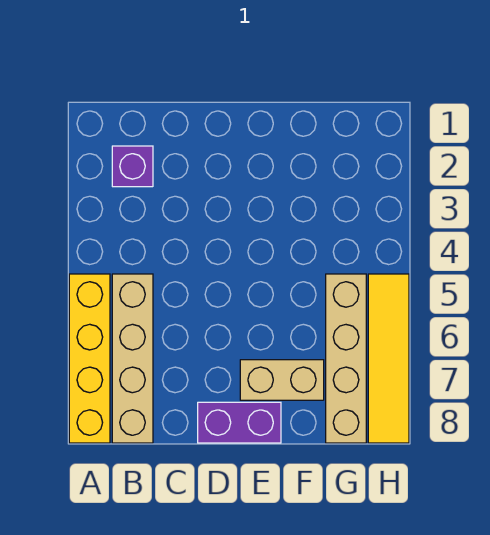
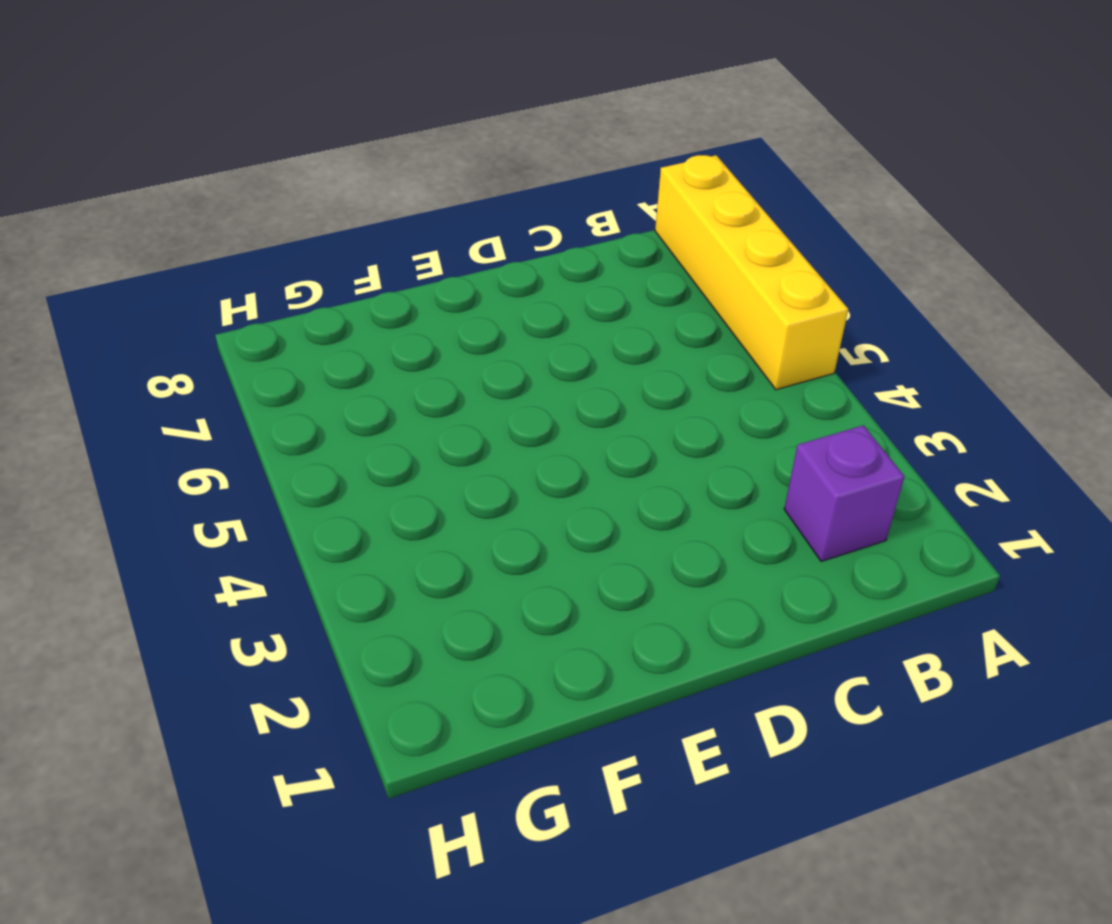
none -> tan brick B5:B8 level 1
none -> purple brick D8:E8 level 1

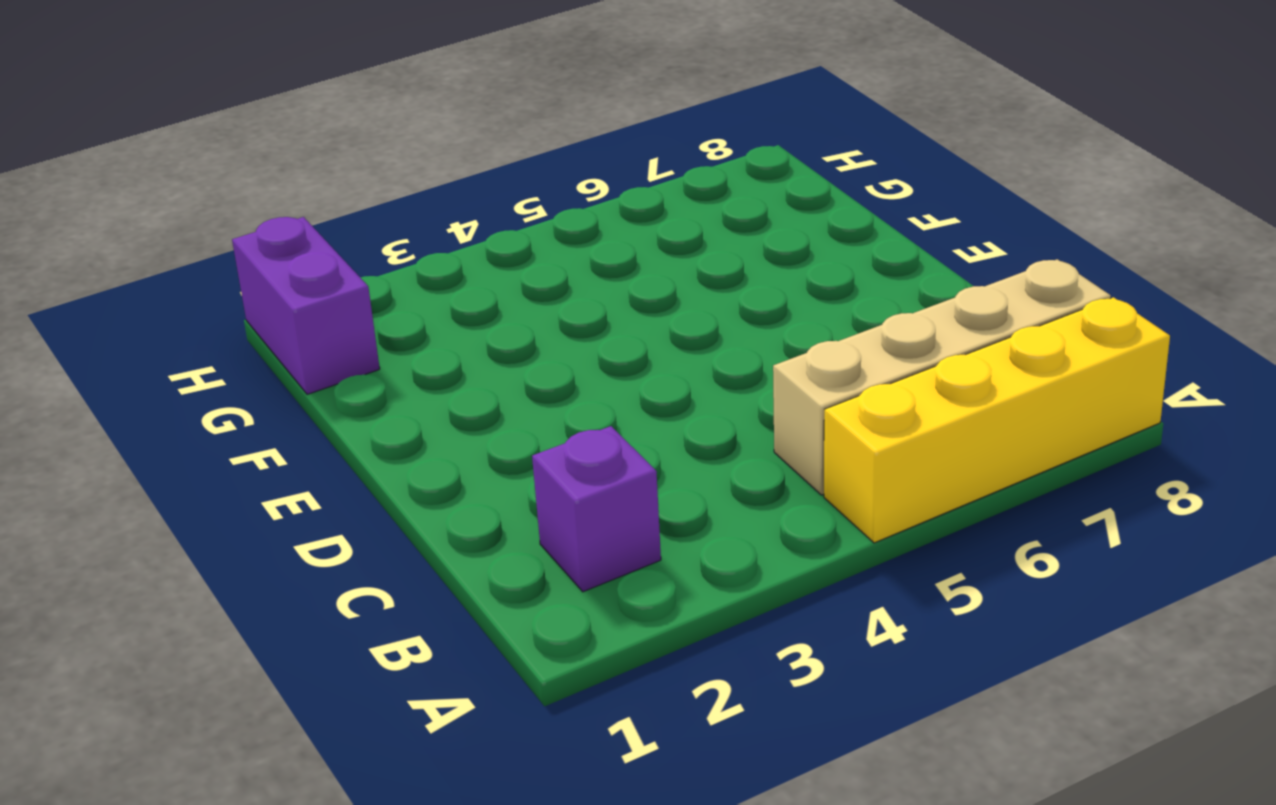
purple brick G1:H1 level 1 -> purple brick D8:E8 level 1
none -> tan brick E7:F7 level 1
none -> tan brick G5:G8 level 1

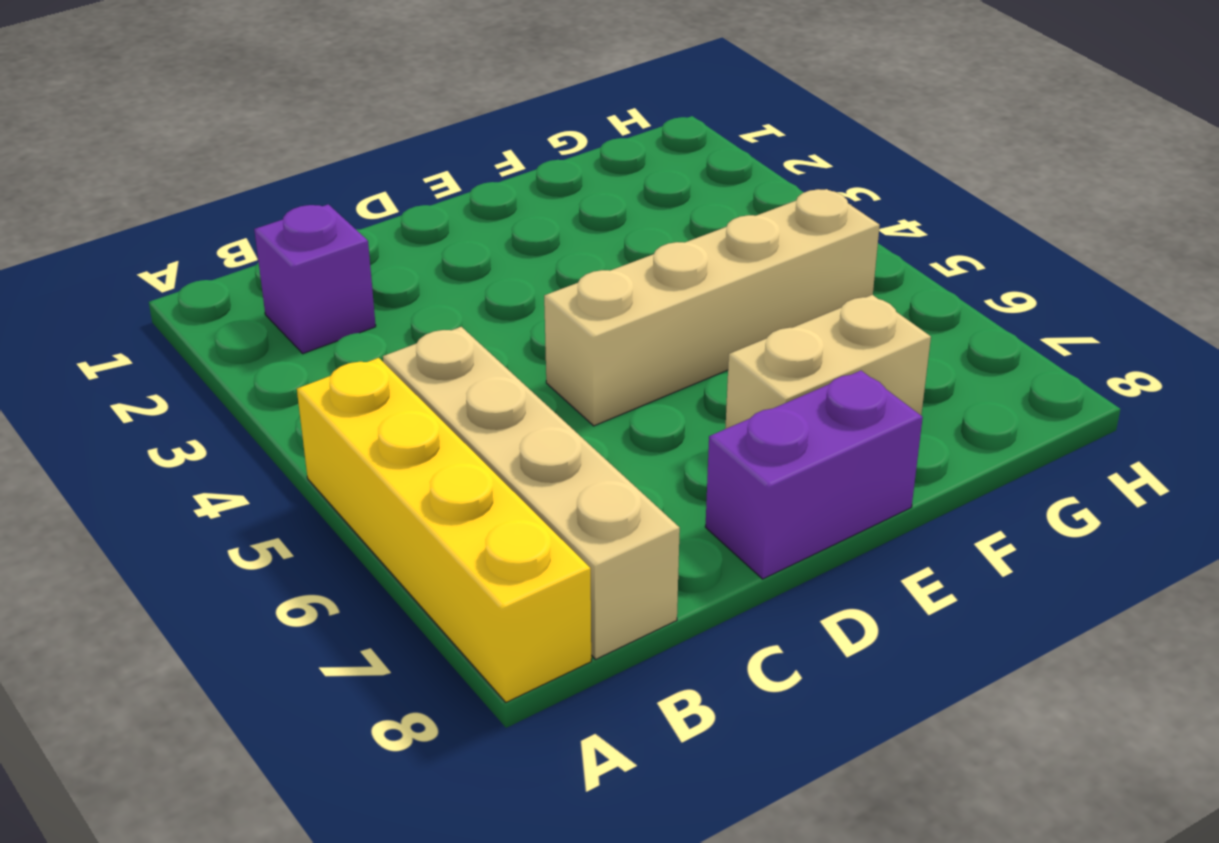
tan brick D5:G5 level 1 -> tan brick G5:G8 level 1
none -> yellow tile H5:H8 level 1

